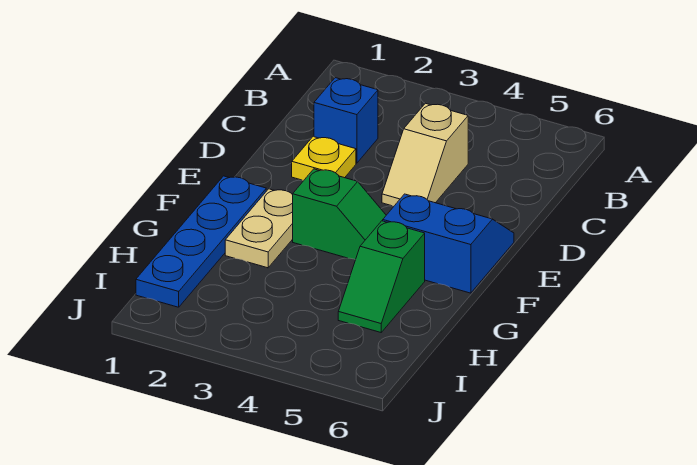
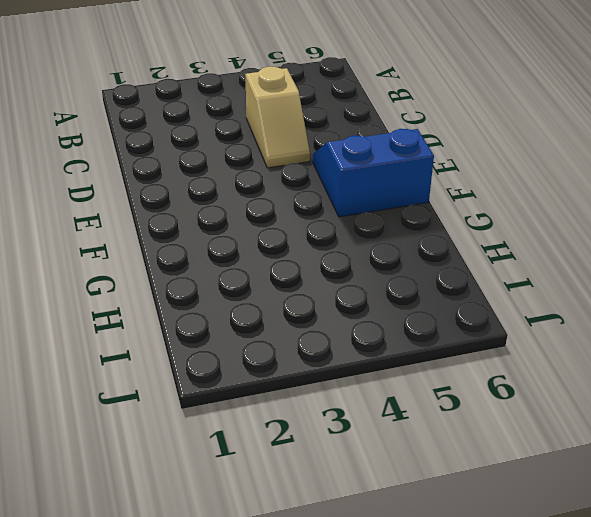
none -> blue brick C2 level 1
none -> yellow plate D2 level 1

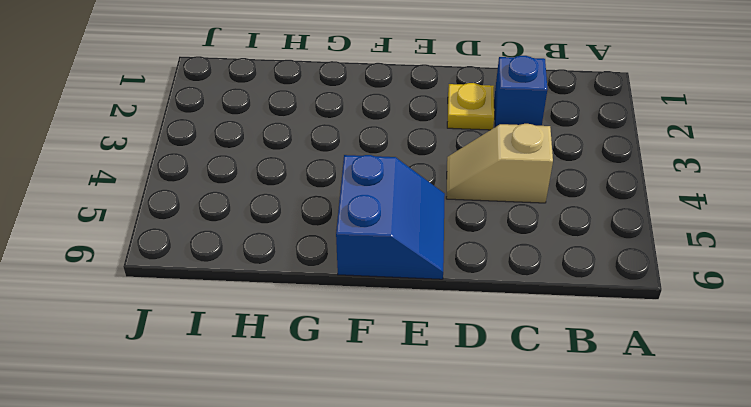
none -> blue plate F1:I1 level 1
none -> tan plate F2:G2 level 1

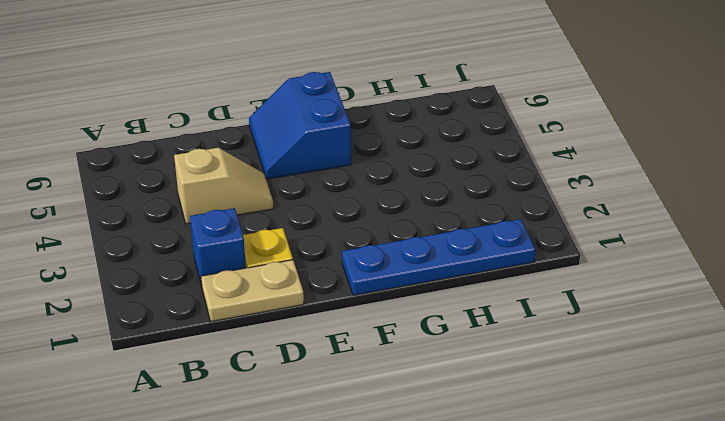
tan plate C1:D1 level 1 -> tan plate F2:G2 level 1
none -> green slope F3:F4 level 1 top 3
none -> green slope G5:H5 level 1 top G

